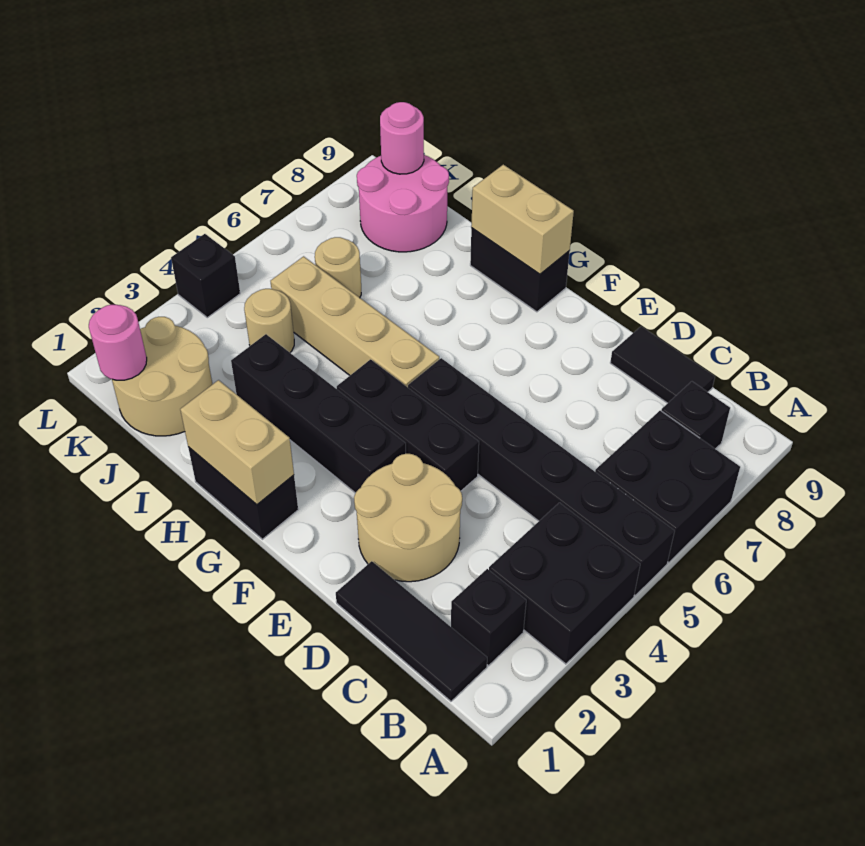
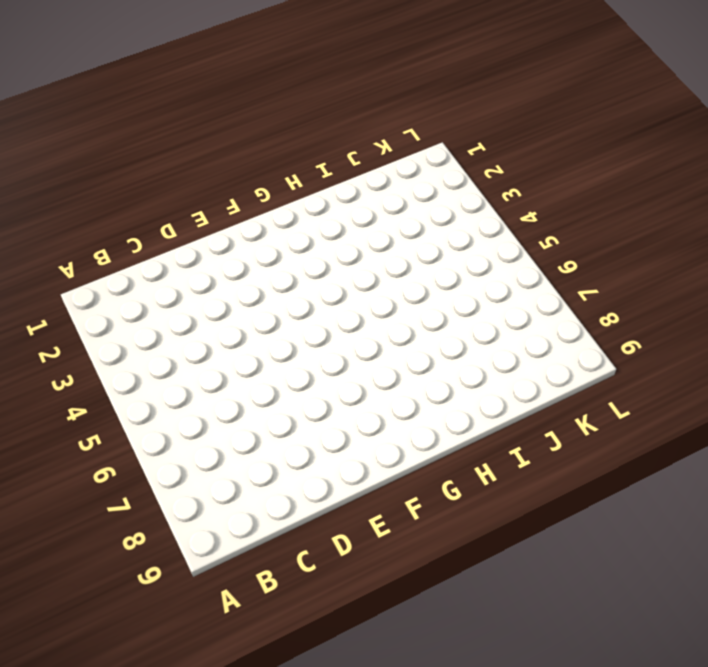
none -> black brick A3:B4 level 1
none -> black brick A5:F5 level 1
none -> black brick A6:B7 level 1

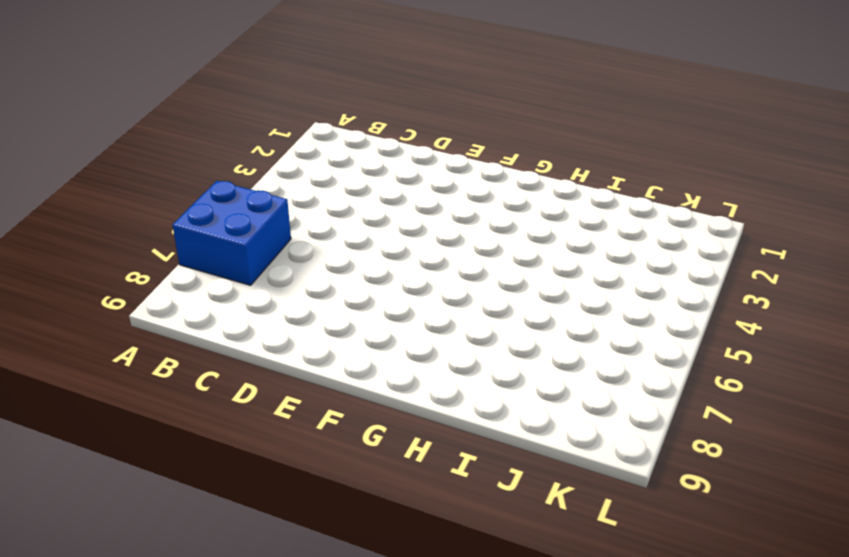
blue brick A6:B7 level 1 -> black brick A6:B7 level 1
none -> black brick A3:B4 level 1
none -> black brick A5:F5 level 1
none -> black tile B1:D1 level 1

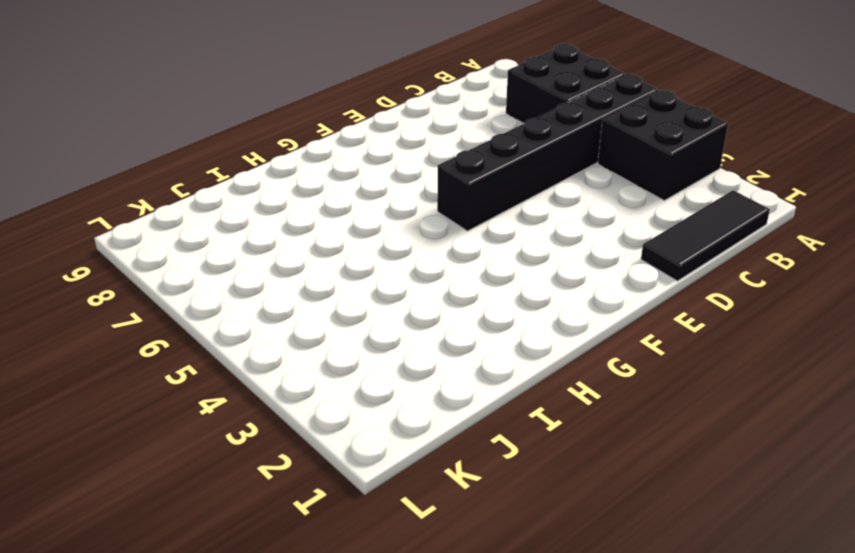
none -> black brick B2 level 1
none -> black brick B8 level 1
none -> black tile C9:D9 level 1

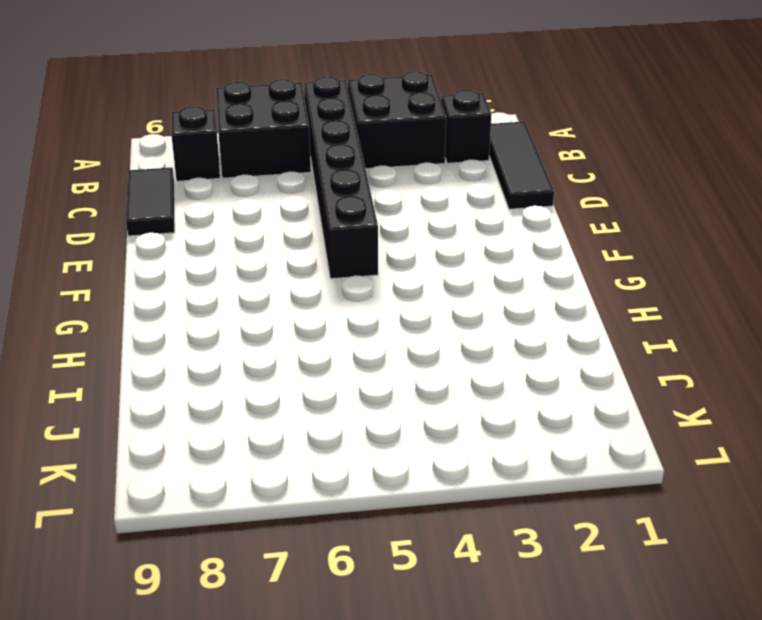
none -> tan round brick D2:E3 level 1
none -> black brick E4:G4 level 1
none -> black brick F3:I3 level 1

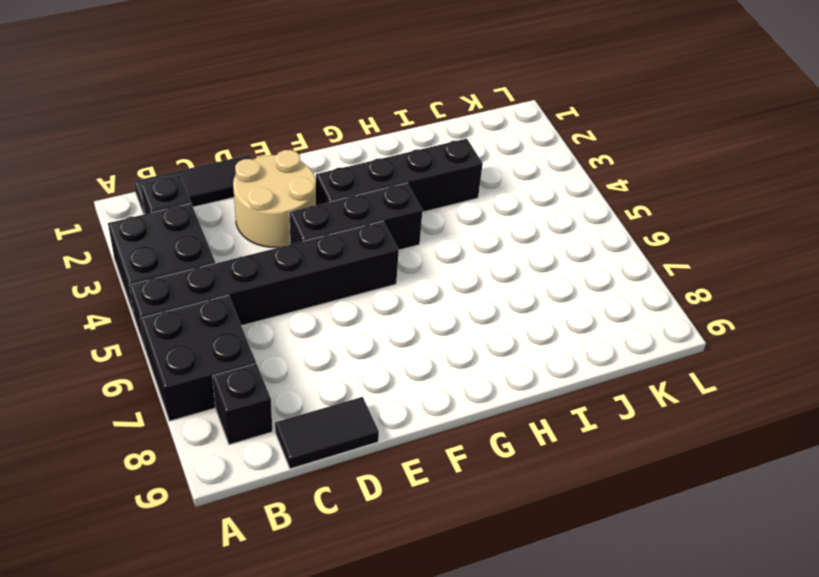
none -> black brick G1:H1 level 1
none -> tan brick G5:J5 level 1
none -> black brick G9:H9 level 1

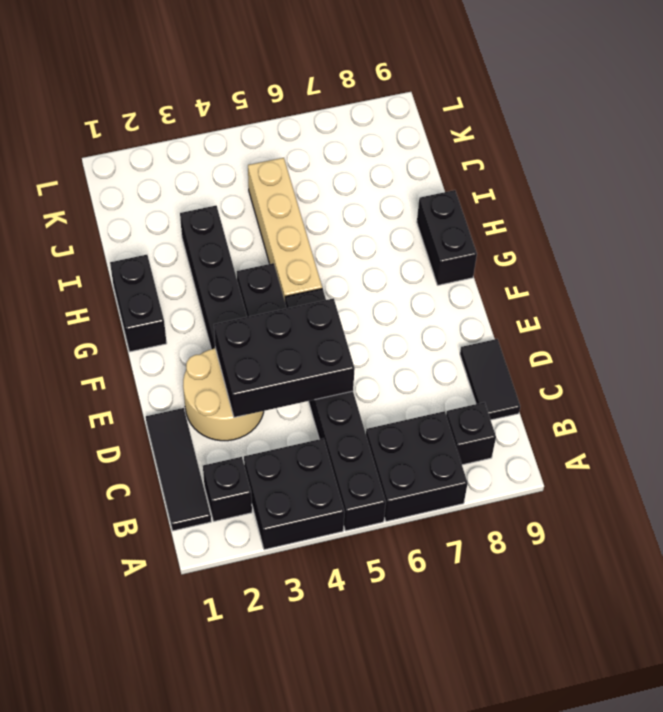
black brick D3:E5 level 2 -> none
none -> tan round brick J1:K2 level 1
none -> tan round brick J4 level 1
none -> tan round brick J6 level 1

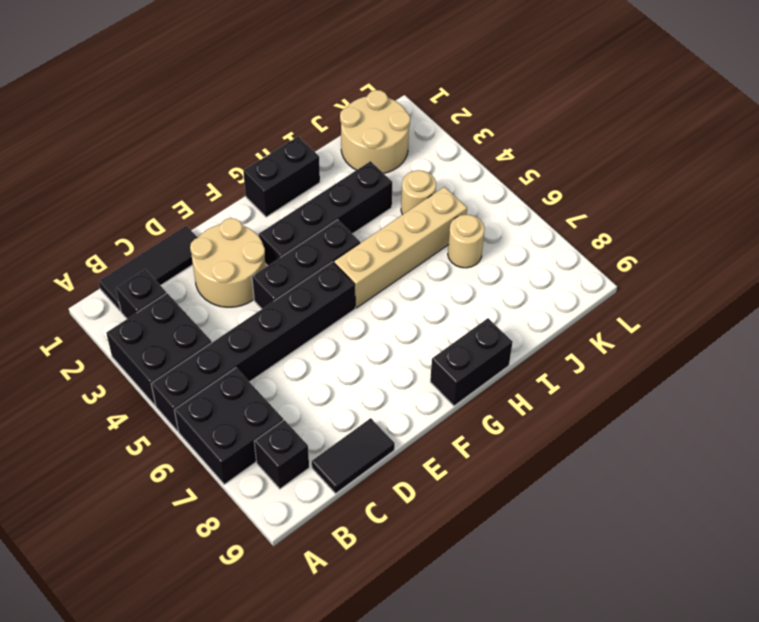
none -> pink round brick J8:K9 level 1
none -> black brick L4 level 1
none -> tan brick G1:H1 level 2

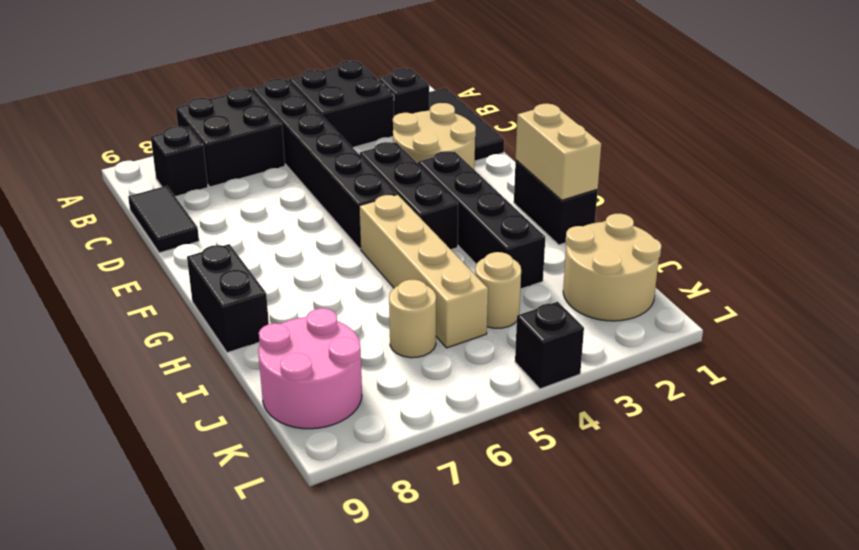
none -> tan brick G9:H9 level 2
none -> pink round brick K1 level 2
none -> pink round brick K9 level 2

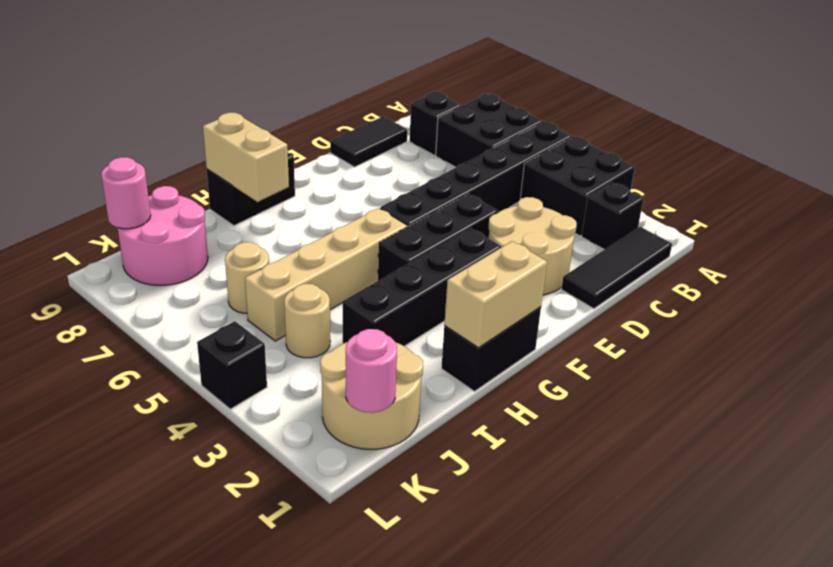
tan brick H8:H9 level 2 -> tan brick G9:H9 level 2

